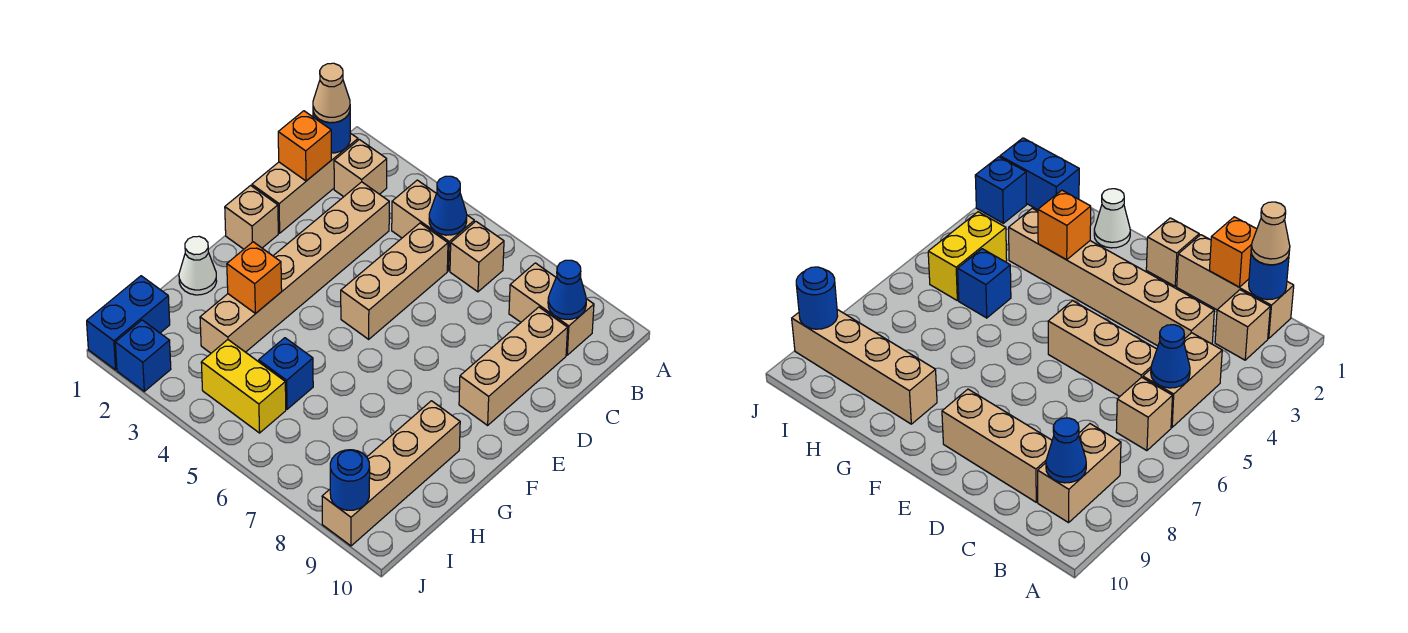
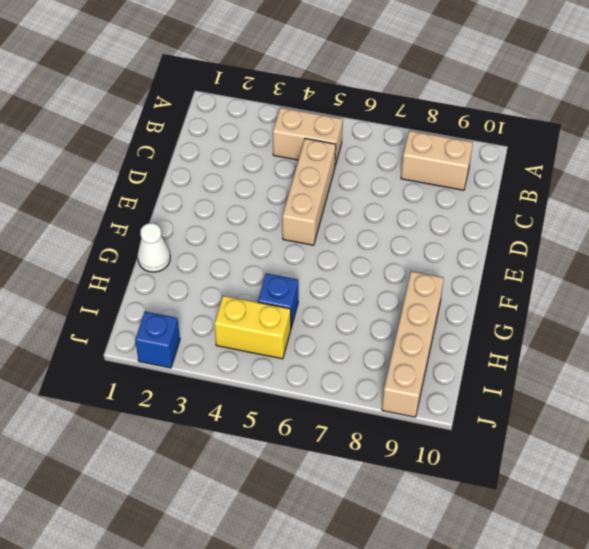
none -> tan brick B1:D1 level 1
none -> tan brick B2 level 1
none -> tan brick B6 level 1

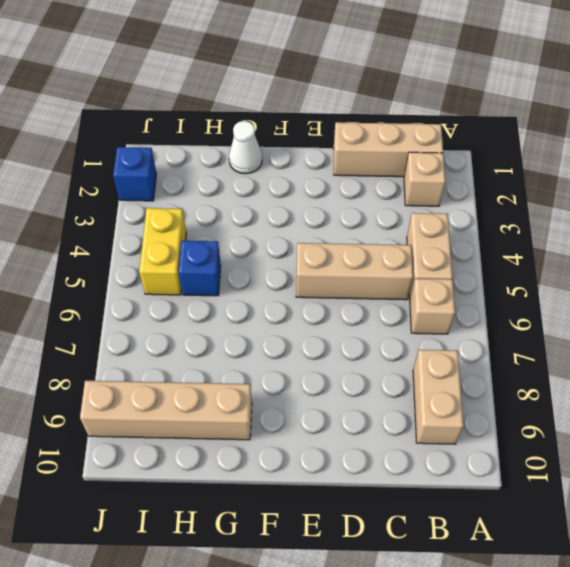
none -> tan brick C3:H3 level 1
none -> tan brick C9:E9 level 1
none -> tan brick E1 level 1

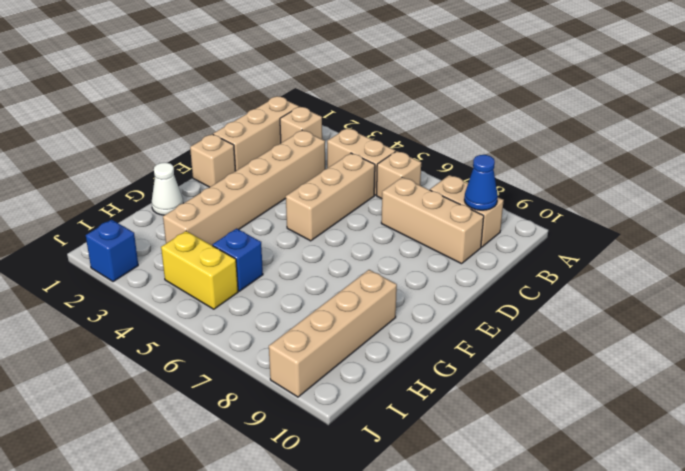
tan brick C7:C9 level 1 -> tan brick C9:E9 level 1
none -> blue brick I1:J1 level 1
none -> blue round brick B1 level 2
none -> blue cone B5 level 2

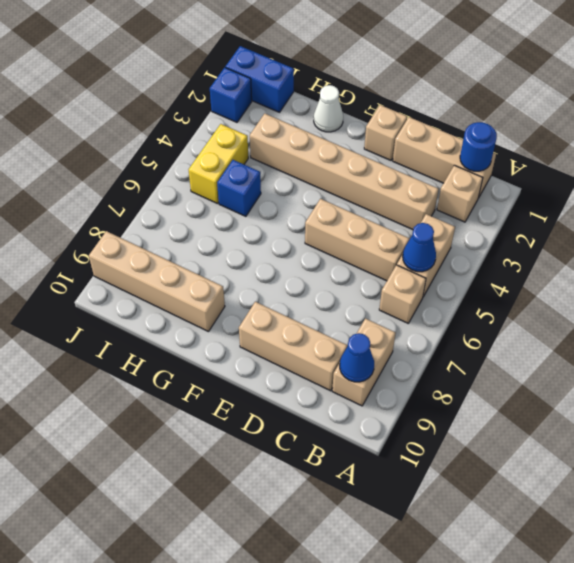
none -> orange brick C1 level 2
none -> orange brick G3 level 2
none -> blue round brick J9 level 2

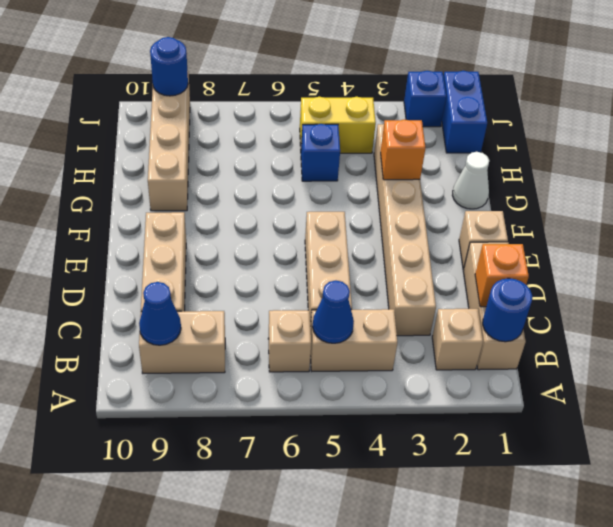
none -> tan cone B1 level 3

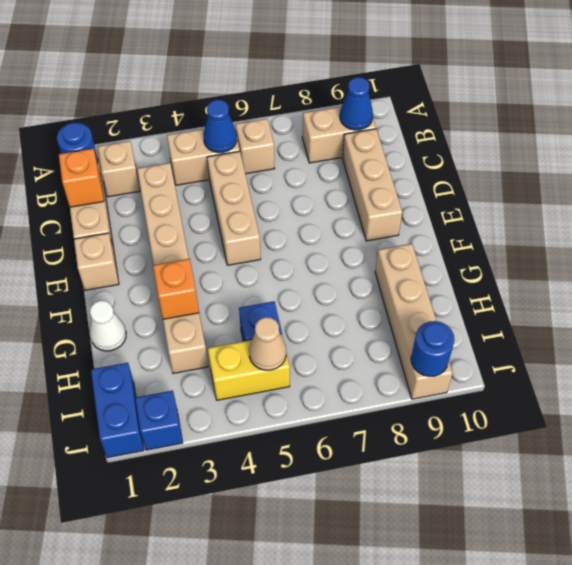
tan cone I5 level 2 -> tan cone B1 level 3

